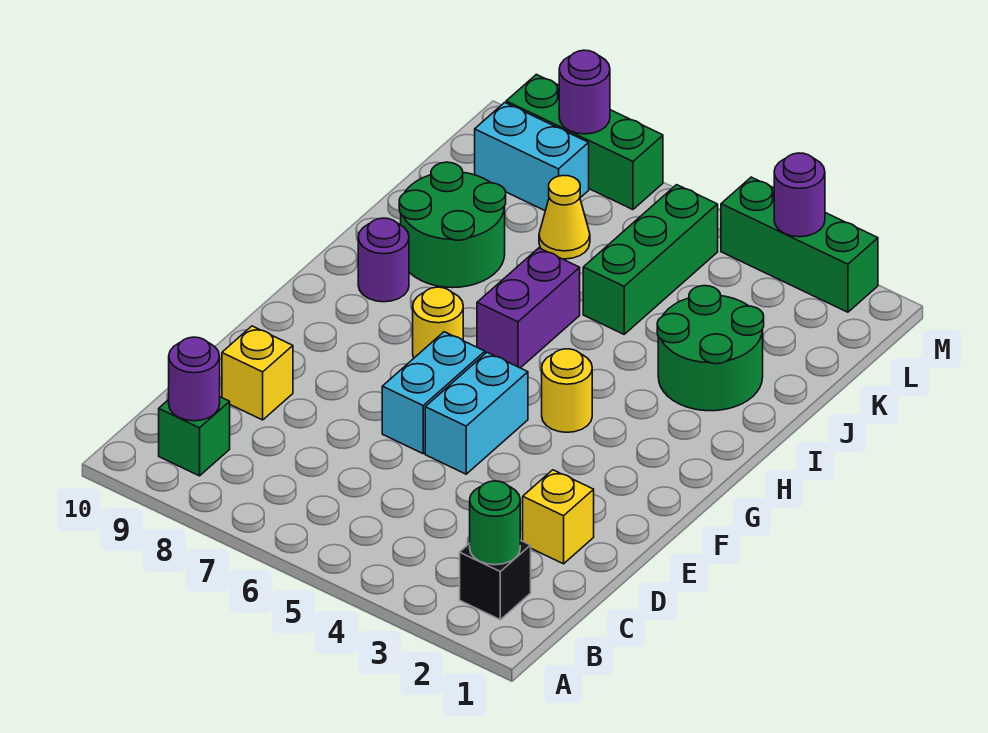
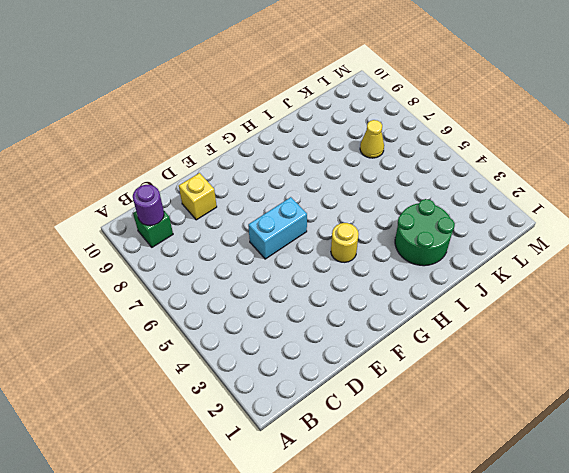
none -> black brick B2 level 1
none -> yellow brick D2 level 1
none -> cyan brick E5:F5 level 1

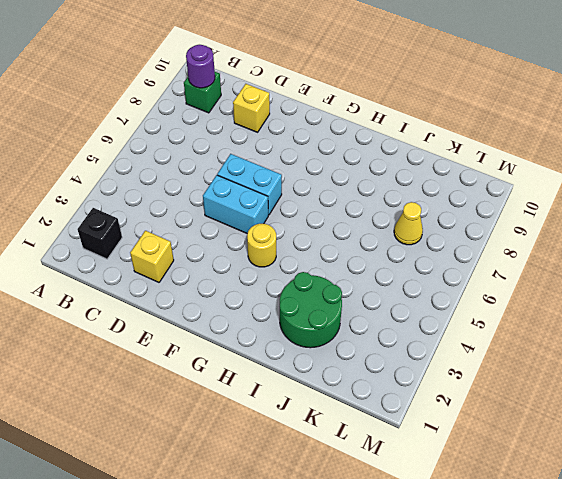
none -> yellow round brick G7 level 1
none -> purple brick H6:I6 level 1
none -> purple round brick H9 level 1

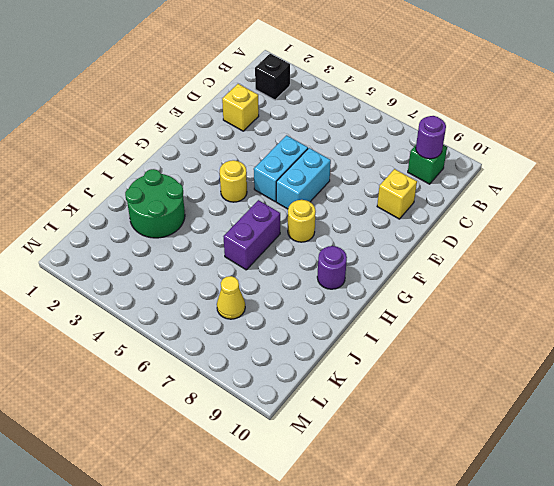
none -> green round brick I8:J9 level 1
none -> green brick J5:L5 level 1
none -> cyan brick L8:L9 level 1

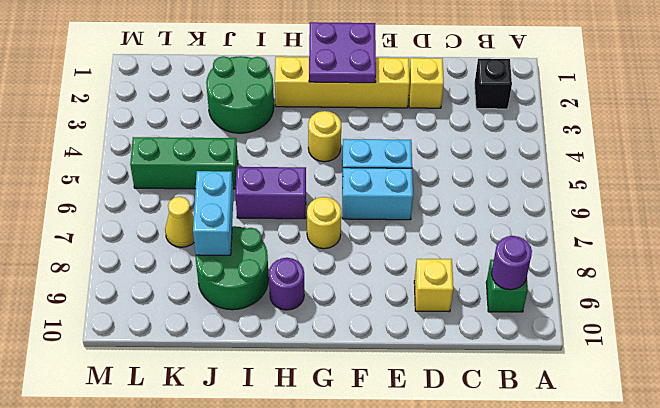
yellow brick E2:H2 level 1 -> none
purple plate F1:G2 level 2 -> none
cyan brick J7:J8 level 2 -> cyan brick L8:L9 level 1
none -> green brick M2:M4 level 1
none -> green brick M7:M9 level 1
none -> green round brick B2 level 2

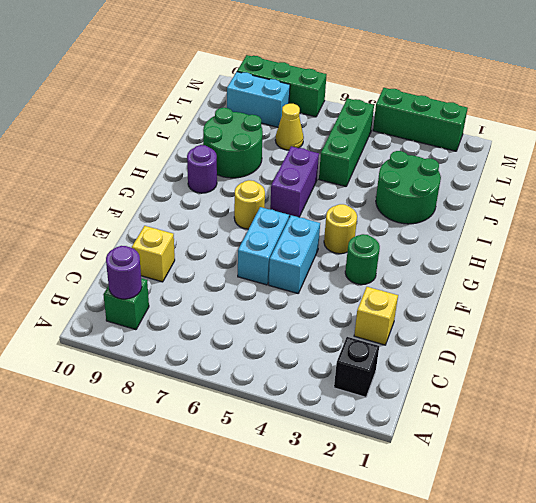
green round brick F3 level 1 -> green round brick B2 level 2
none -> purple round brick M3 level 2
none -> purple round brick M8 level 2

